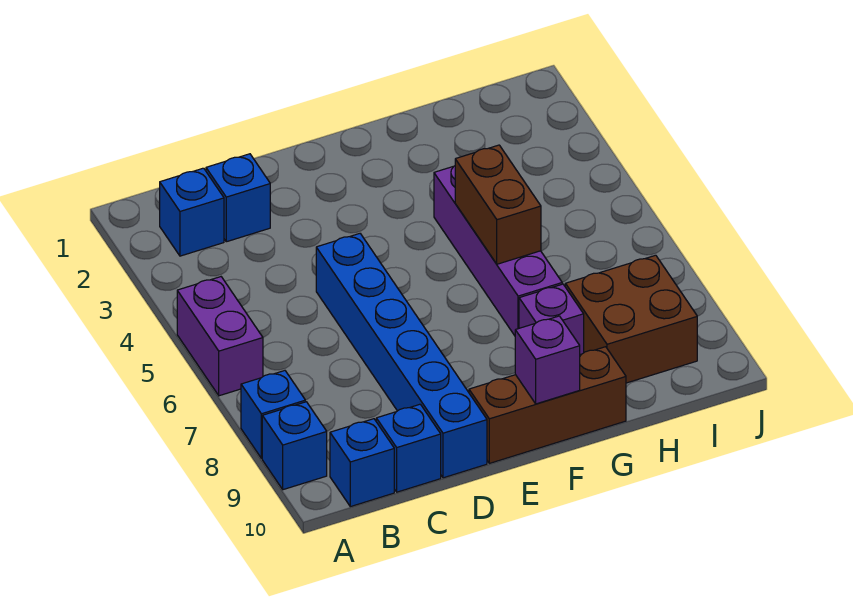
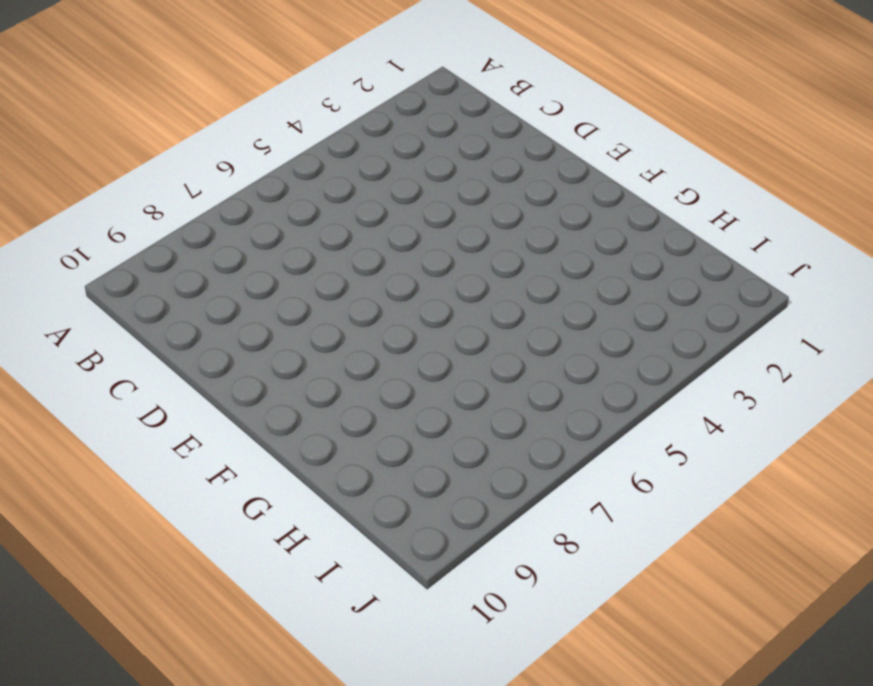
none -> purple brick A5:A6 level 1
none -> blue brick A8 level 1
none -> blue brick A9 level 1

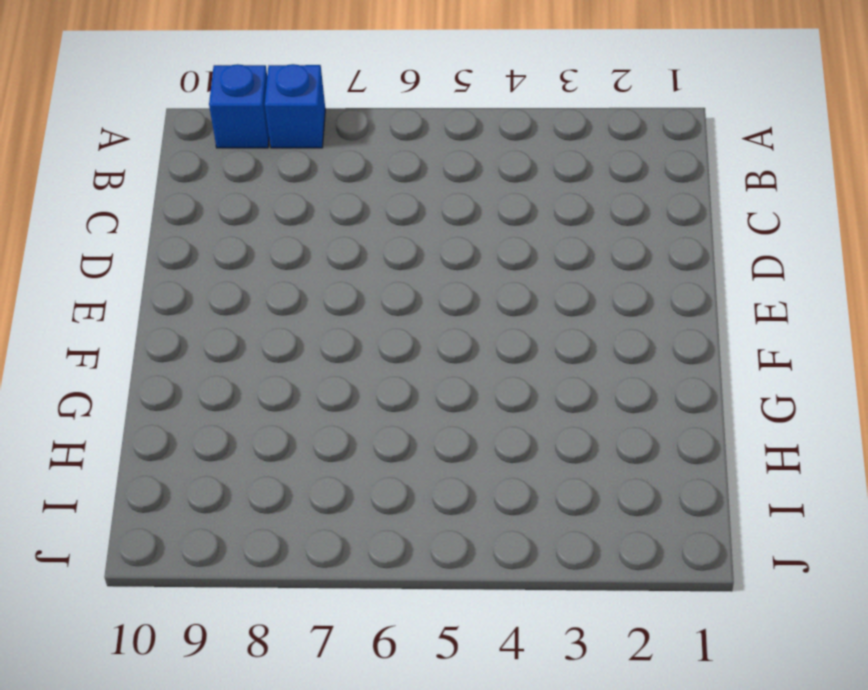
none -> purple brick A5:A6 level 1
none -> blue brick B2 level 1
none -> blue brick B10 level 1

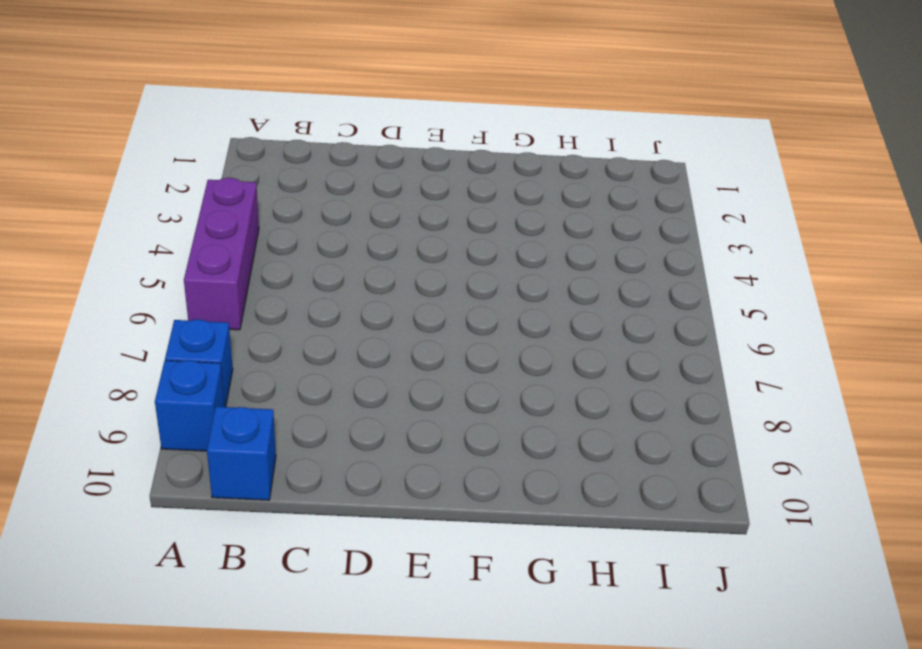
purple brick A4:A6 level 1 -> purple brick A5:A6 level 1
none -> blue brick B2 level 1
none -> blue brick C2 level 1
none -> blue brick C10 level 1

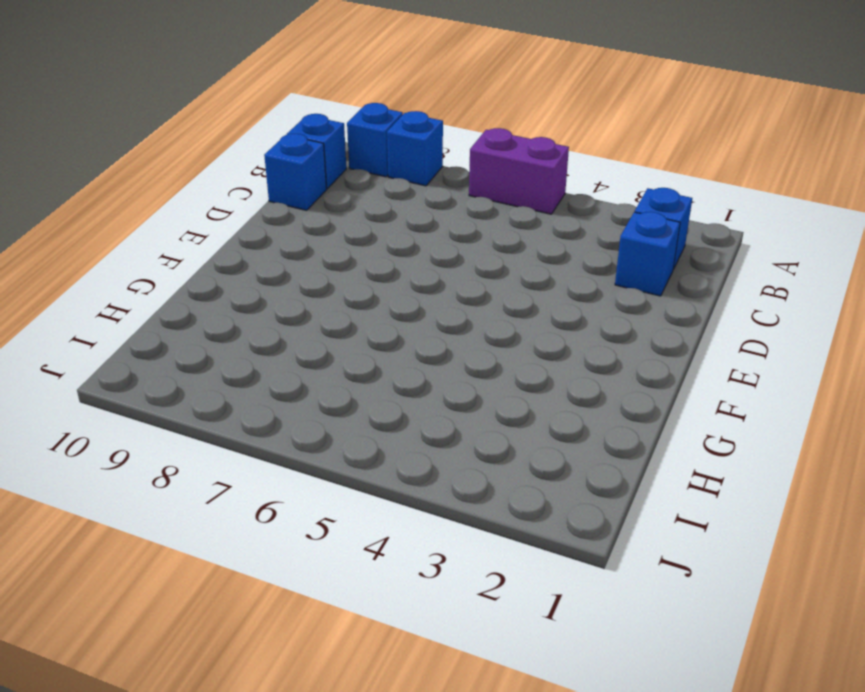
none -> blue brick D5:D10 level 1
none -> brown brick E10:G10 level 1
none -> purple brick G4:G7 level 1

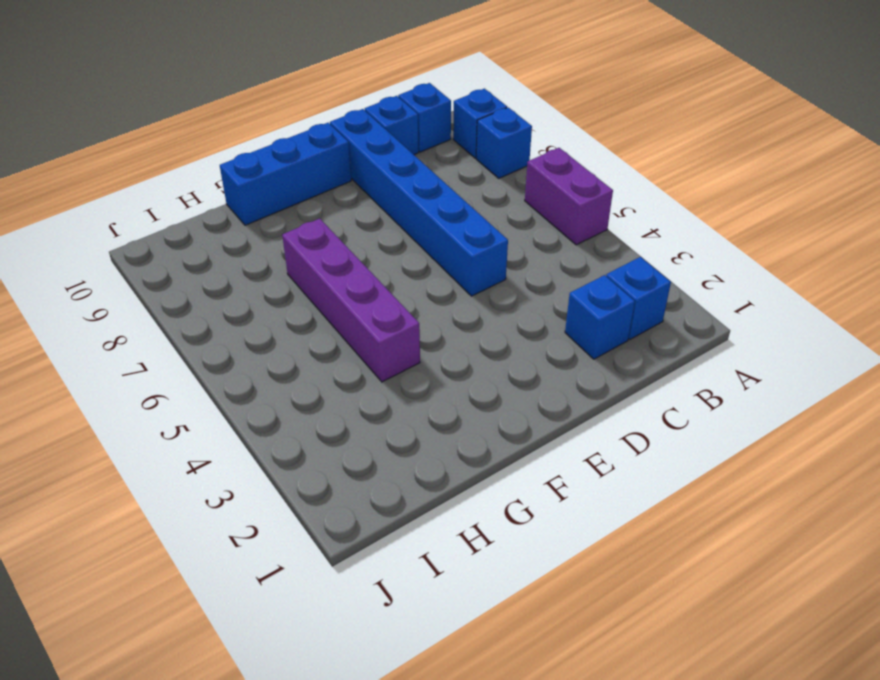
blue brick E10:G10 level 1 -> brown brick E10:G10 level 1
none -> purple brick G8 level 1
none -> brown brick H8:I9 level 1
none -> purple brick F10 level 2

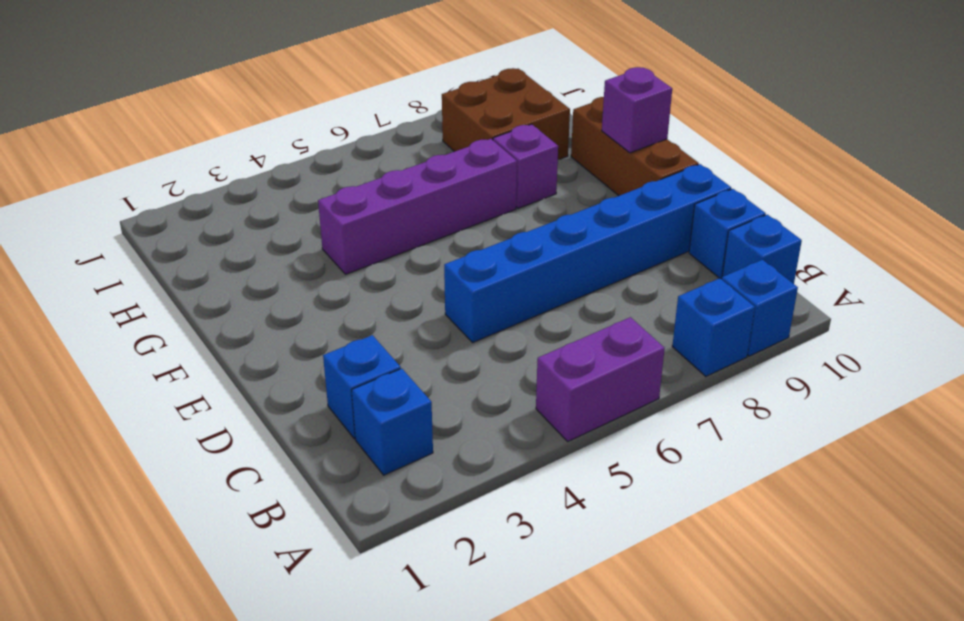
none -> brown brick G5:G6 level 2

